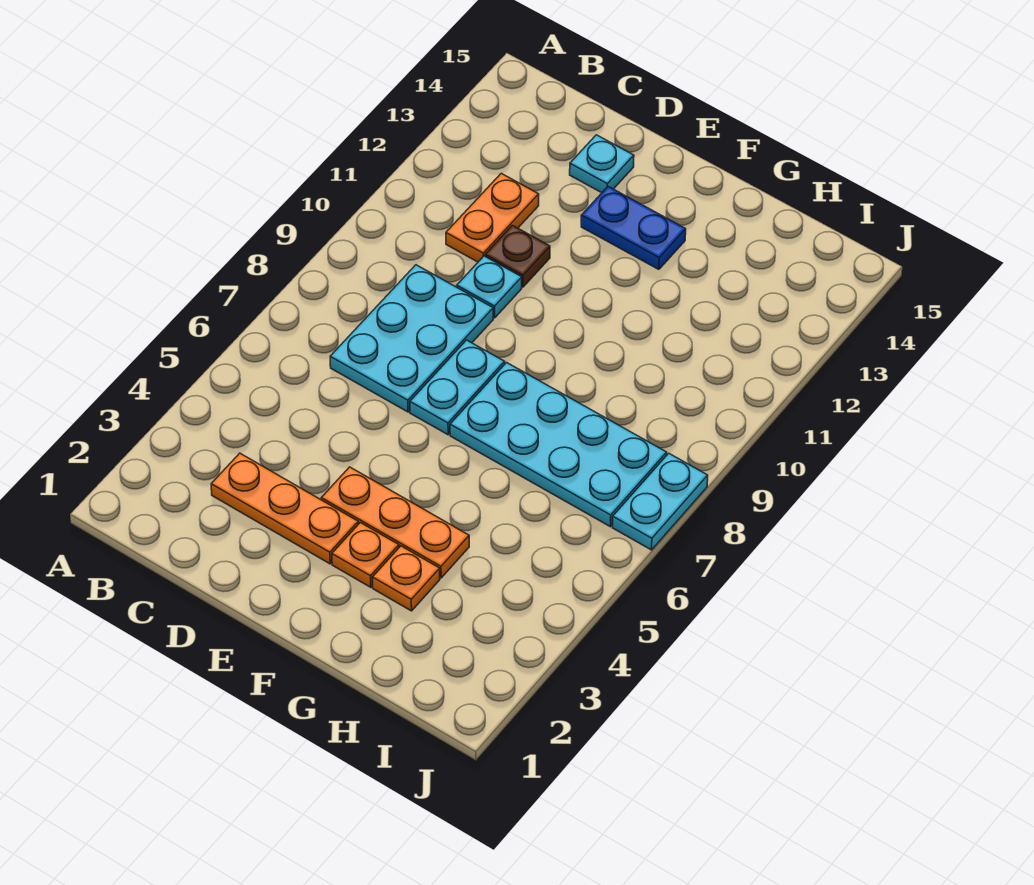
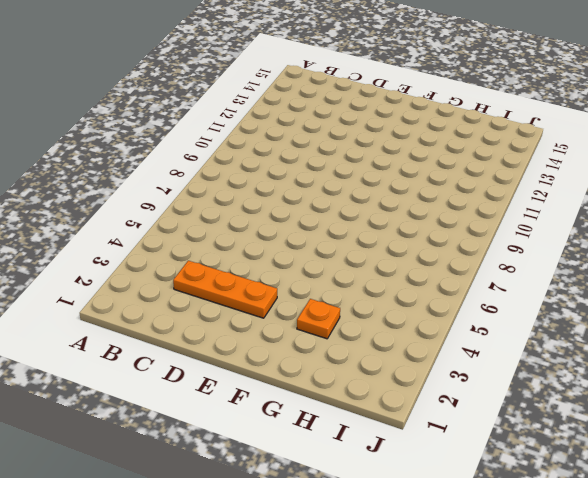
none -> cyan plate C7:D9 level 1
none -> orange plate C11:C12 level 1
none -> cyan plate D10 level 1

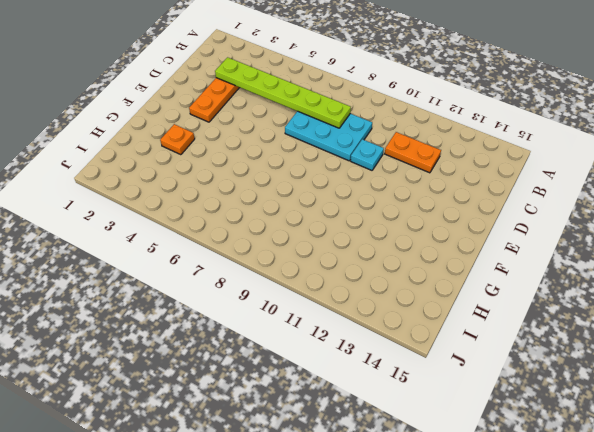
lime plate C3:C8 level 2 -> none
none -> brown plate D11 level 1
none -> cyan plate D14 level 1
none -> orange plate E4:G4 level 1

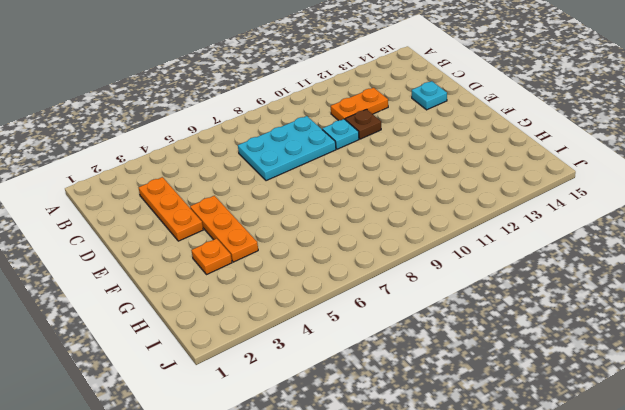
none -> cyan plate E7:E8 level 1
none -> blue plate E13:F13 level 1
none -> orange plate F3 level 1

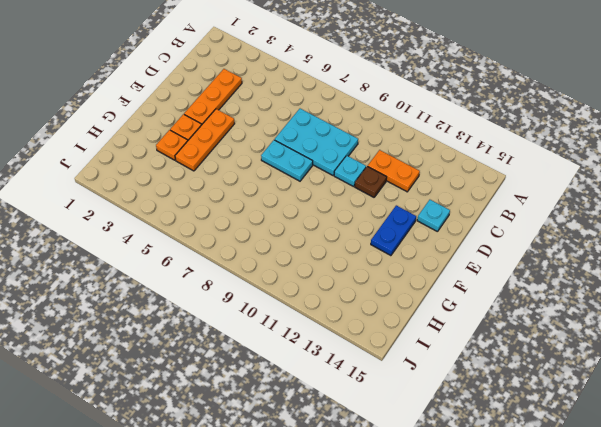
none -> cyan plate F7:I8 level 1
none -> cyan plate J7:J8 level 1

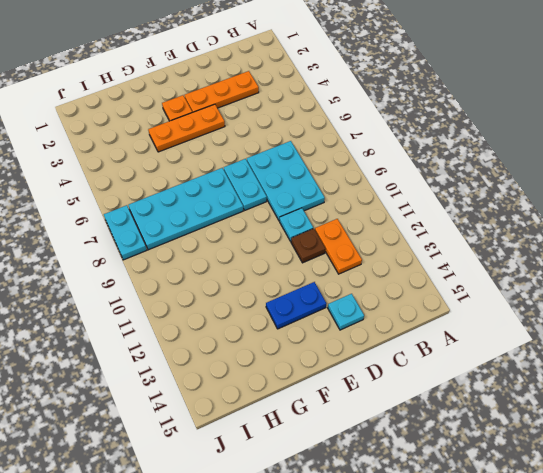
none -> orange plate G3 level 1

